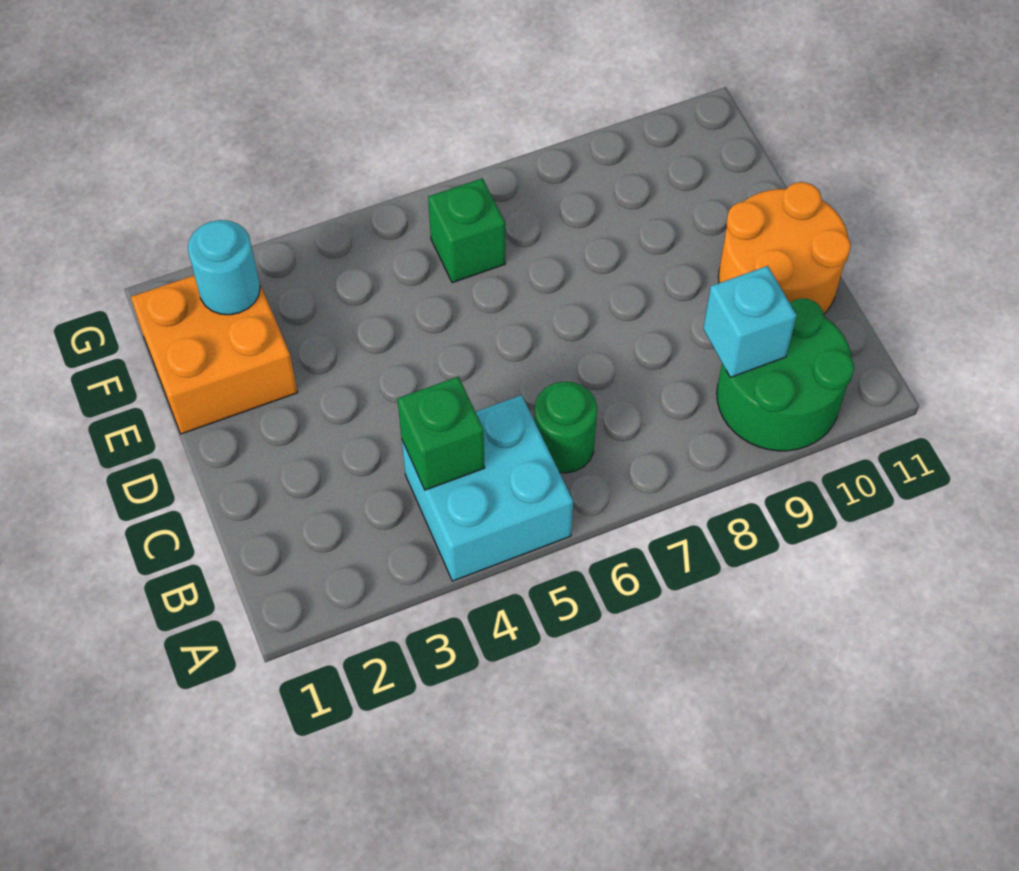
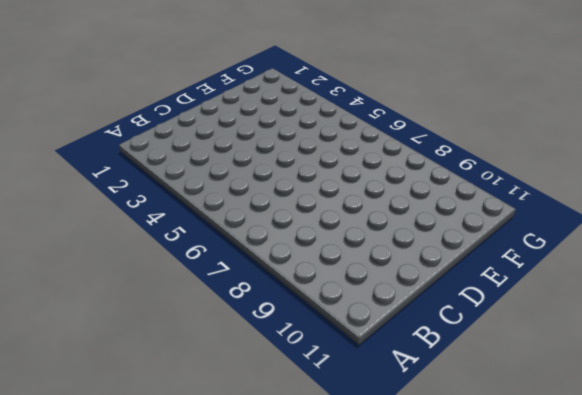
none -> cyan brick A4:B5 level 1
none -> green round brick A9:B10 level 1

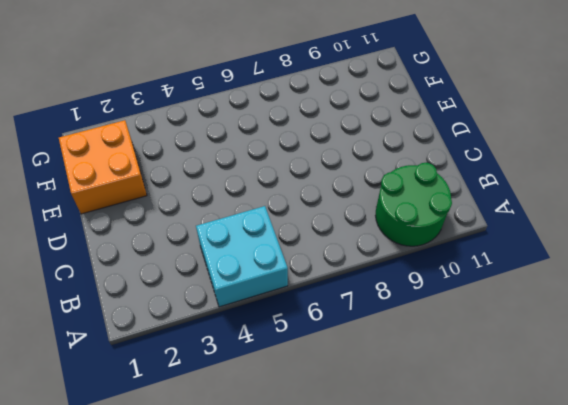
none -> green round brick B6 level 1
none -> orange round brick C10:D11 level 1

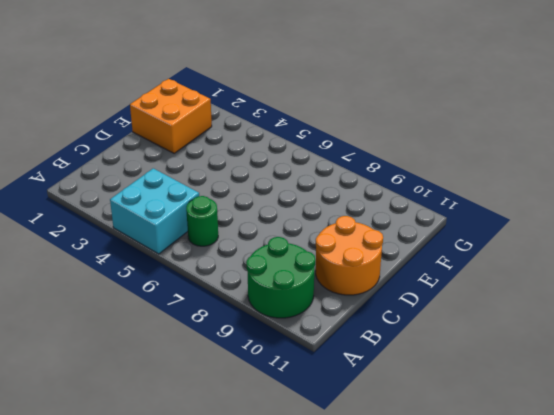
none -> green brick F6 level 1
none -> green brick B4 level 2

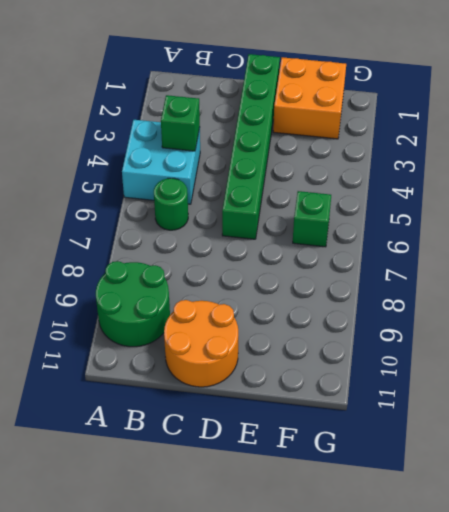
green brick D1:D6 level 1 -> none
none -> cyan brick B9 level 2
none -> cyan round brick F2 level 2

